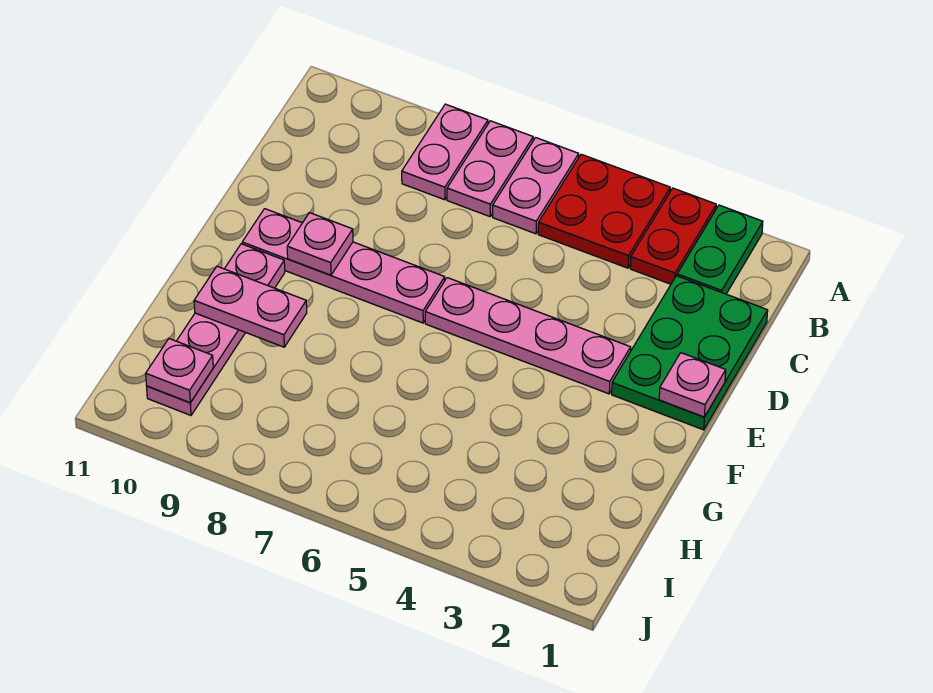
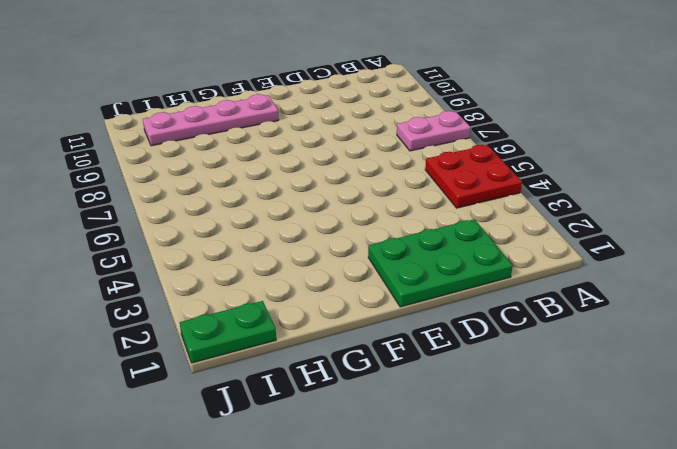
green plate I1:J1 level 1 -> green plate A2:B2 level 1
none -> red plate A3:B3 level 1
none -> pink plate A6:B6 level 1
none -> pink plate A8:B8 level 1

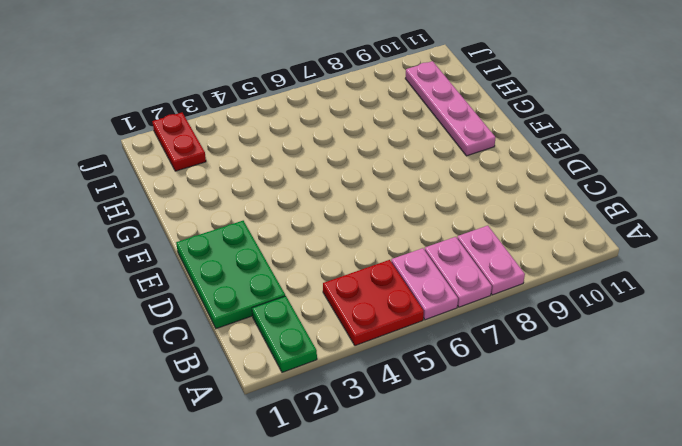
red plate I2:J2 level 1 -> red plate A3:B3 level 1
none -> pink plate E3:E6 level 1
none -> pink plate E7:E10 level 1
none -> pink plate E1 level 2

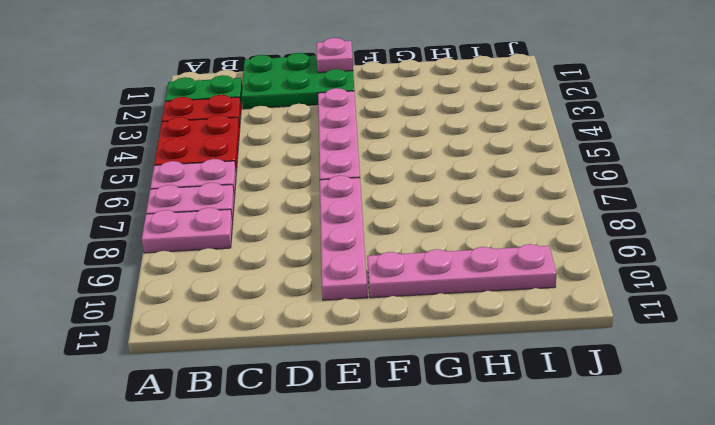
none -> pink plate E9 level 2
none -> pink plate G9:G10 level 2
none -> pink plate I10 level 2

